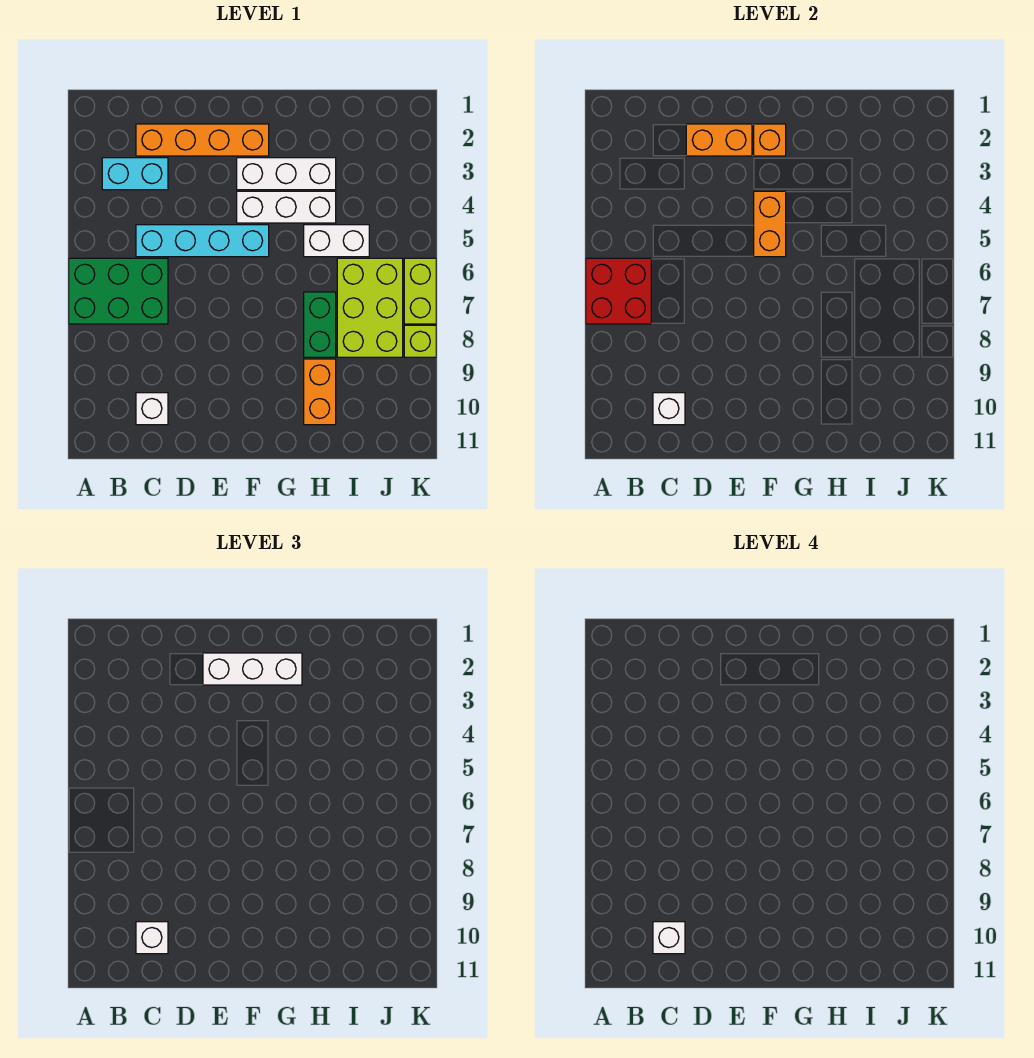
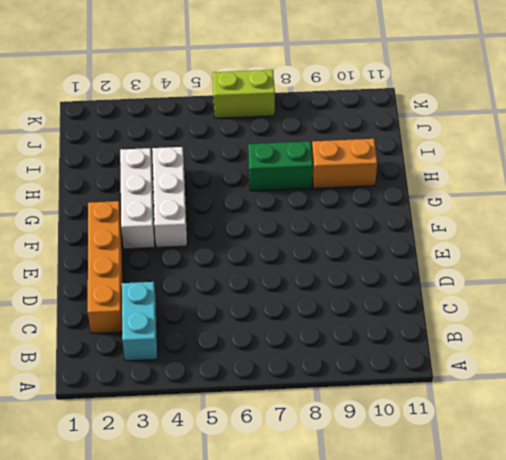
none -> green brick A6:C7 level 1
none -> cyan brick C5:F5 level 1
none -> white brick C10 level 1

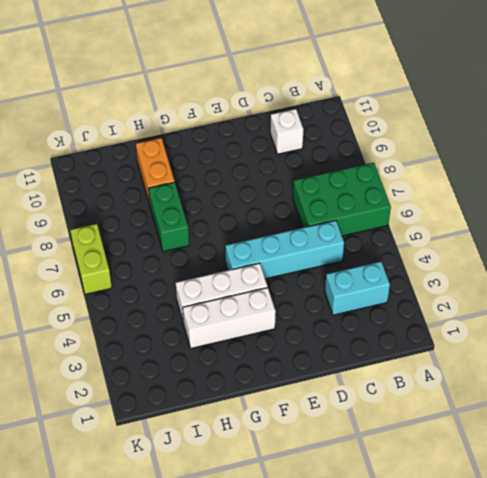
none -> orange brick C2:F2 level 1
none -> white brick H5:I5 level 1
none -> lime brick I6:J8 level 1

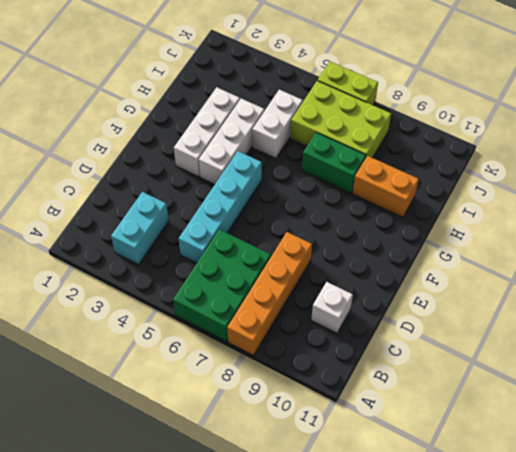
orange brick A8:D8 level 1 -> orange brick C2:F2 level 1
none -> lime brick K8 level 1
none -> red brick A6:B7 level 2
none -> white brick C10 level 2

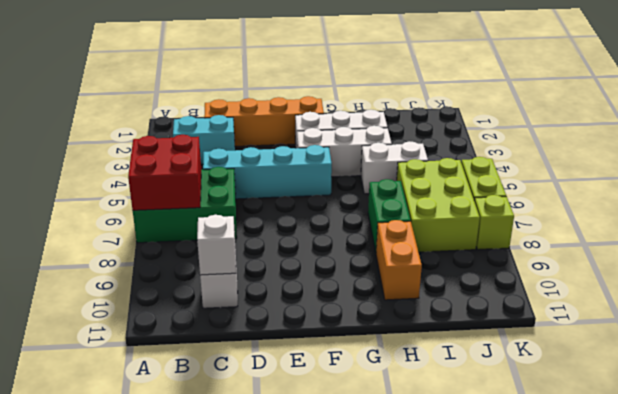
none -> orange brick D2:E2 level 2
none -> orange brick F2 level 2
none -> orange brick F4:F5 level 2

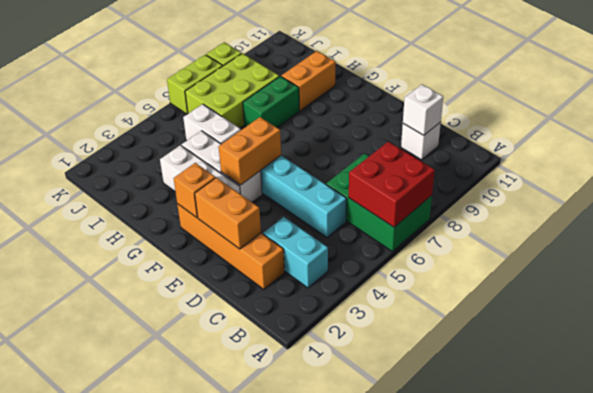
none -> white brick C10 level 3
none -> white brick E2:G2 level 3
none -> white brick C10 level 4

